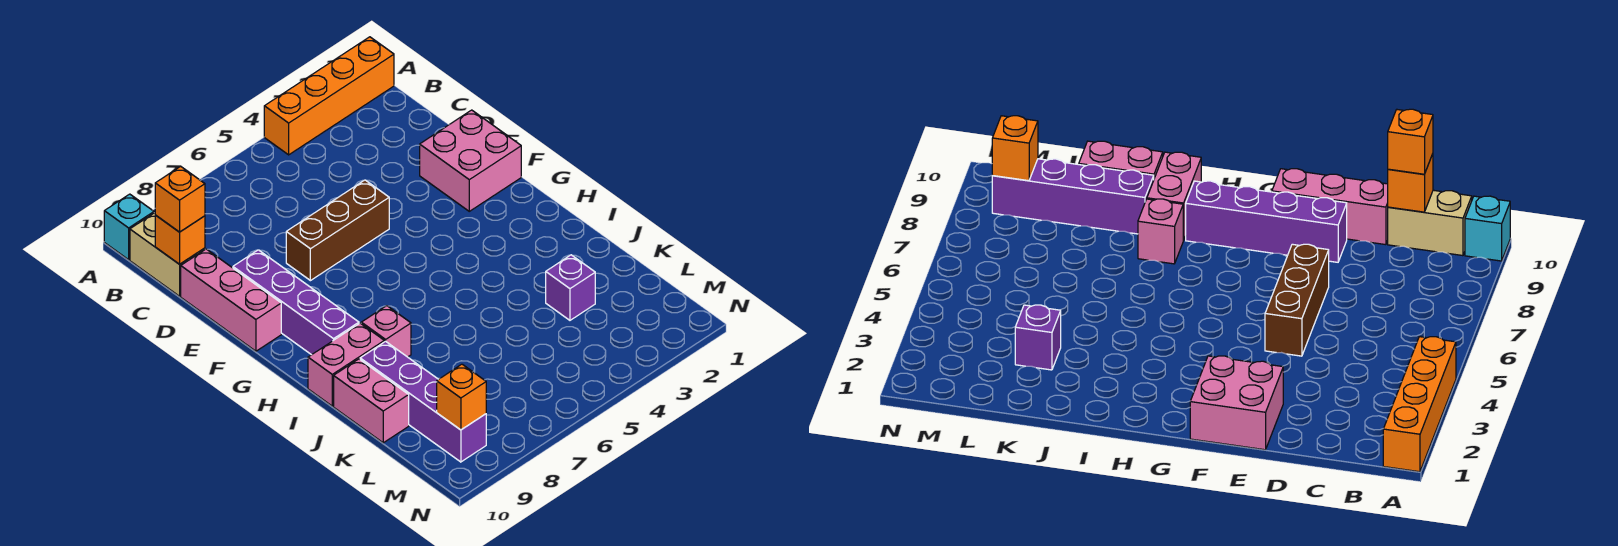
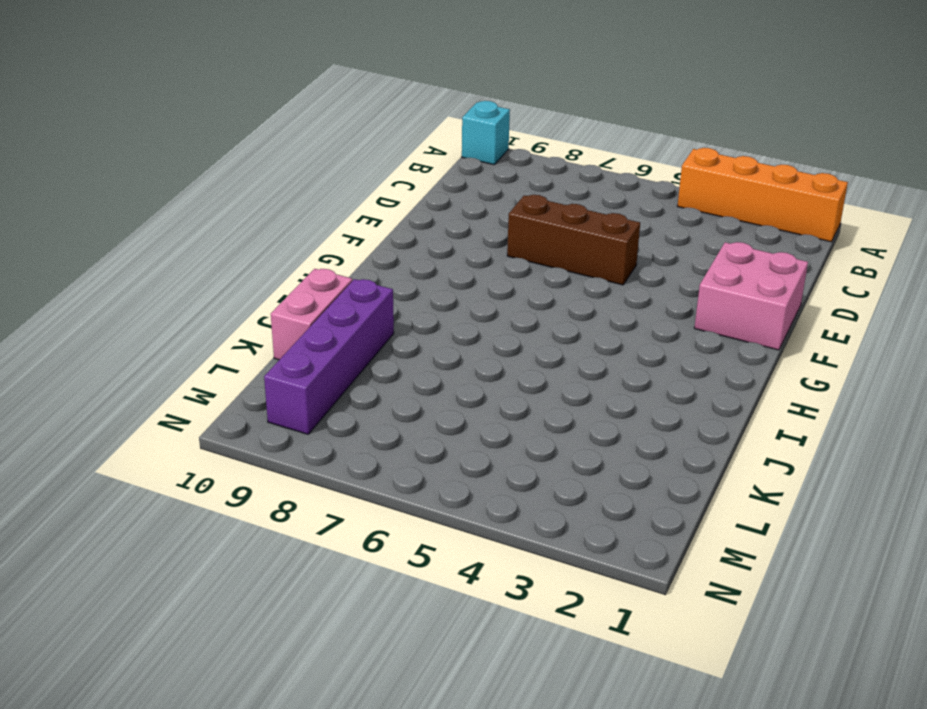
none -> tan brick B10:C10 level 1
none -> pink brick D10:F10 level 1
none -> purple brick E9:H9 level 1

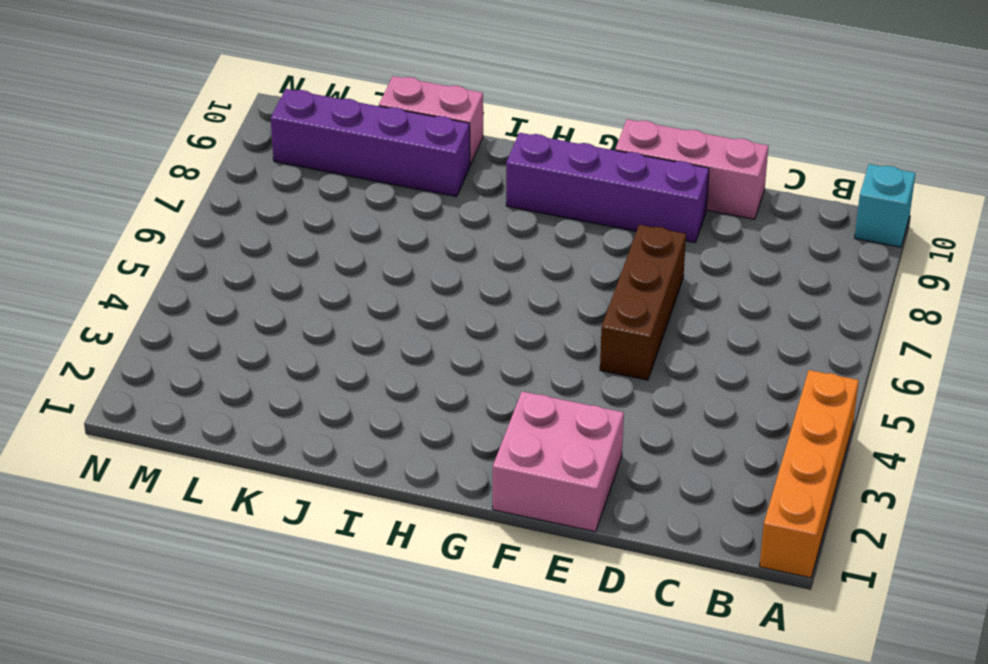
none -> tan brick B10:C10 level 1
none -> pink brick I8 level 1
none -> pink brick I9:I10 level 1

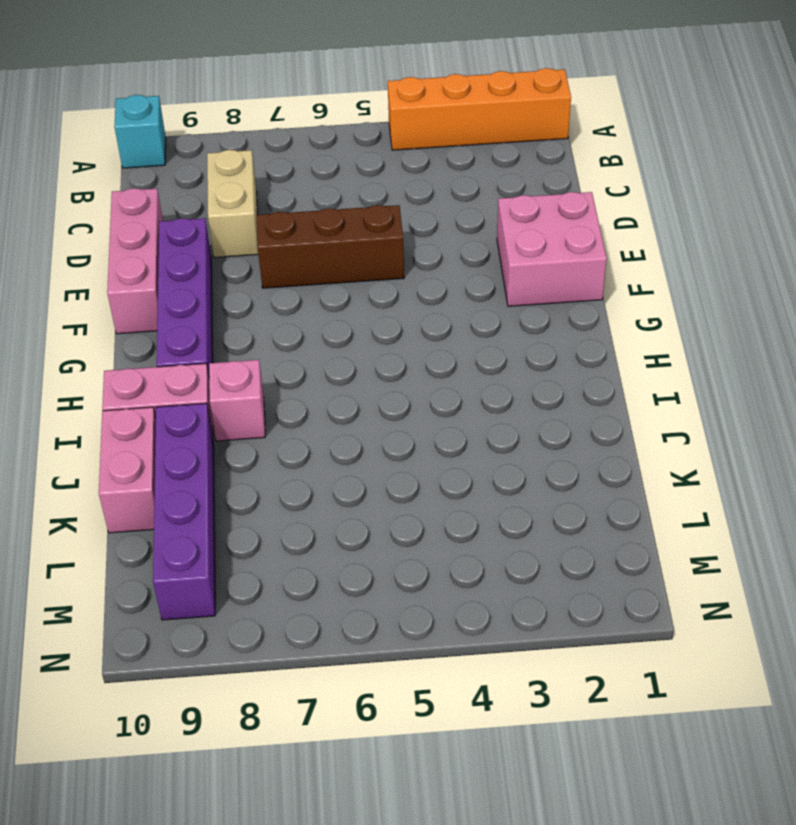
tan brick C8:D8 level 1 -> tan brick B10:C10 level 1
none -> purple brick K3 level 1
none -> orange brick C10 level 2
none -> orange brick M9 level 2

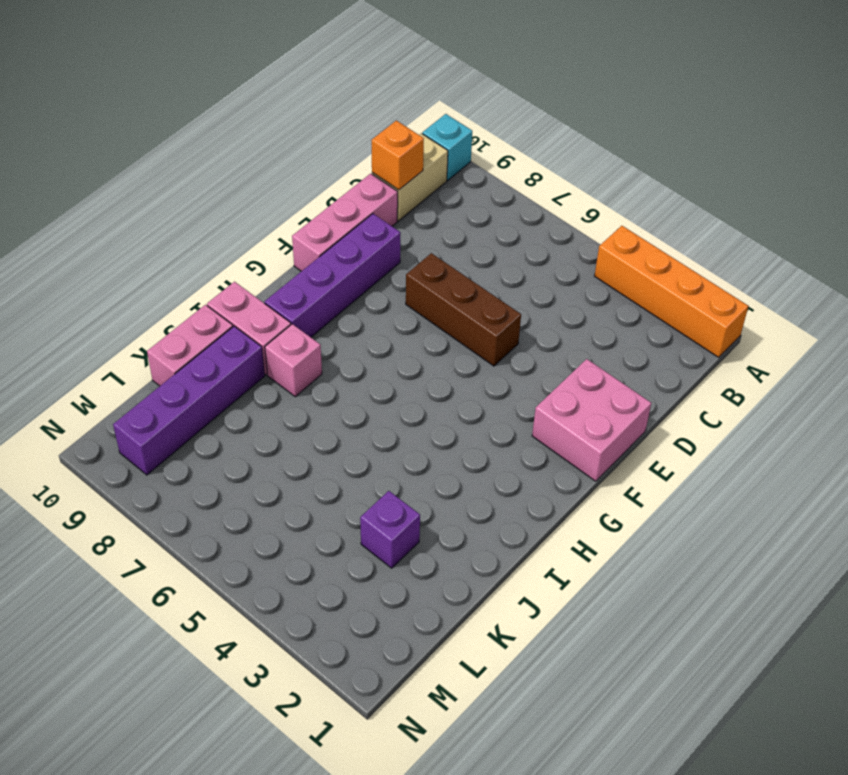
none -> orange brick M9 level 2
none -> orange brick C10 level 3

